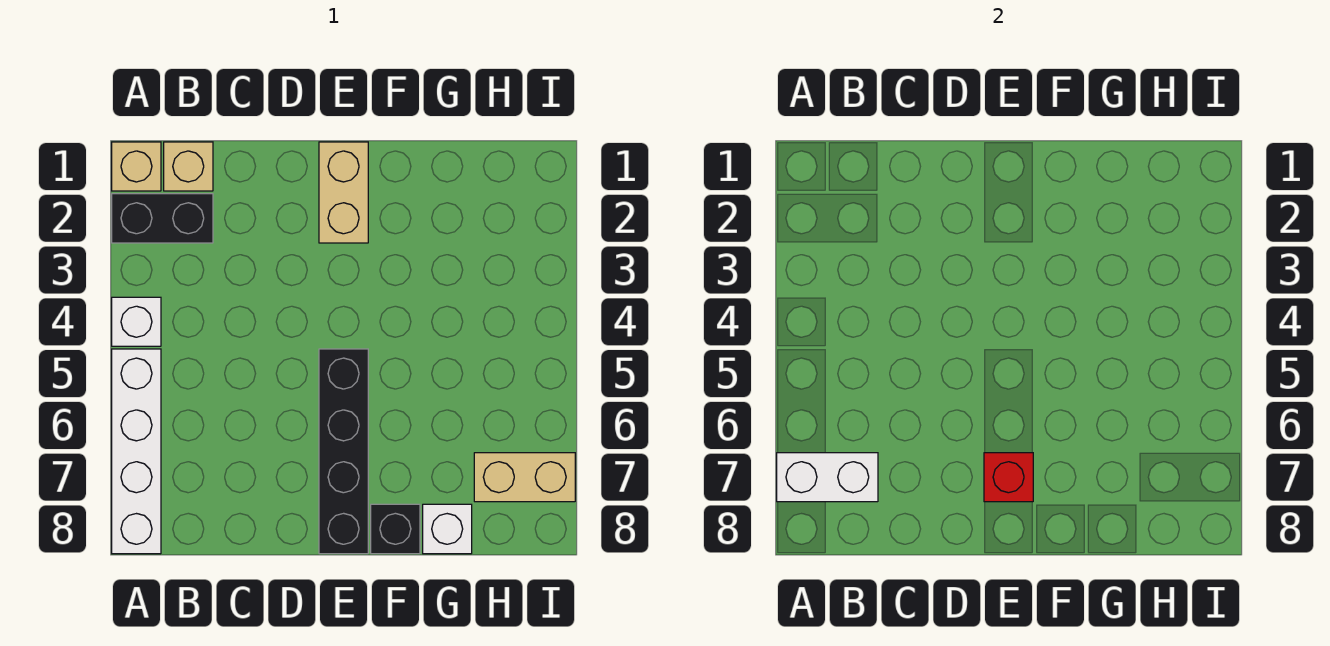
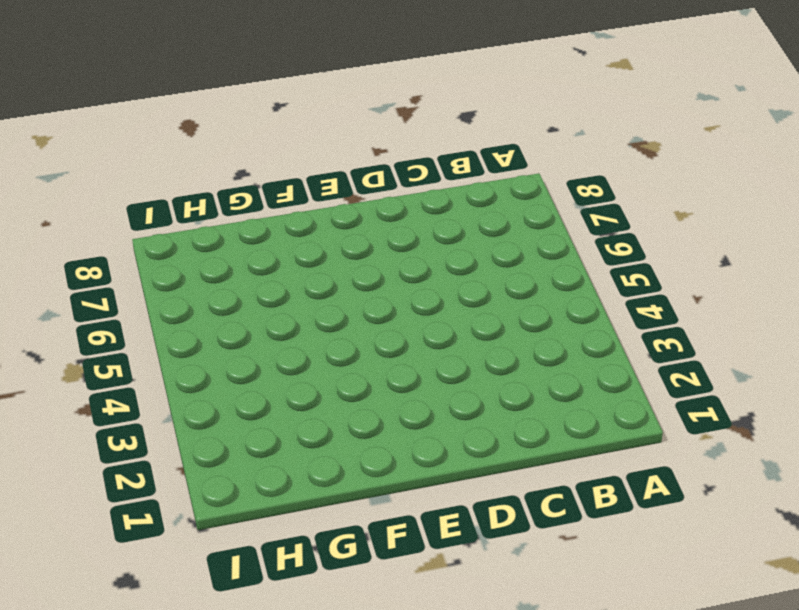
none -> tan brick A1 level 1
none -> black brick A2:B2 level 1
none -> white brick A4 level 1

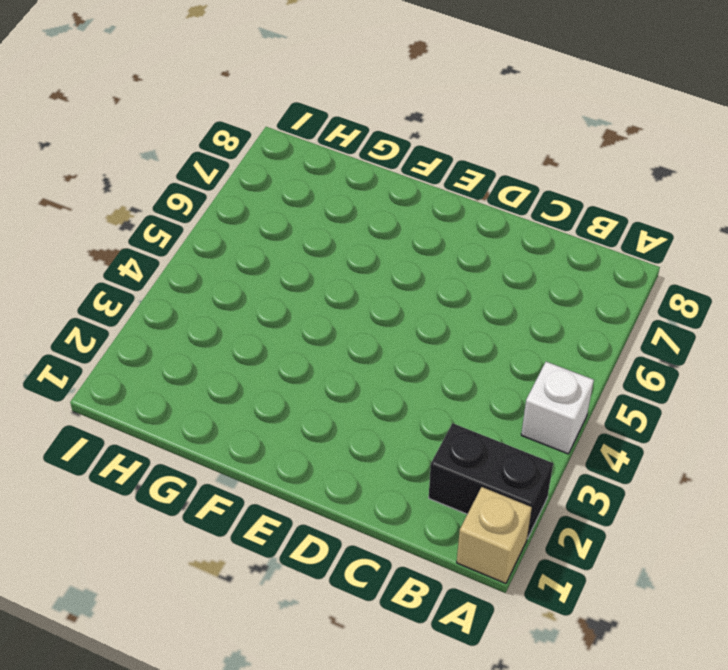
none -> white brick A5:A8 level 1
none -> tan brick B1 level 1
none -> tan brick E1:E2 level 1

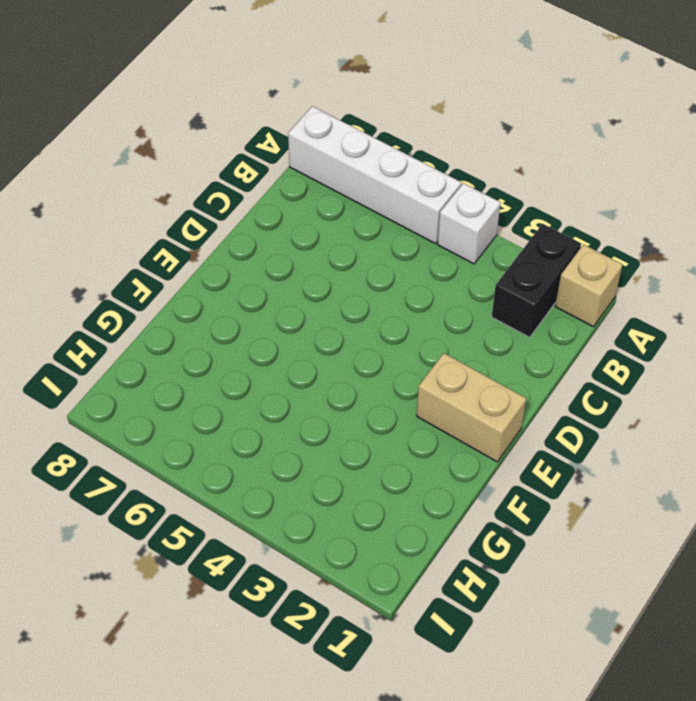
none -> tan brick B1 level 1
none -> black brick E5:E8 level 1
none -> black brick F8 level 1

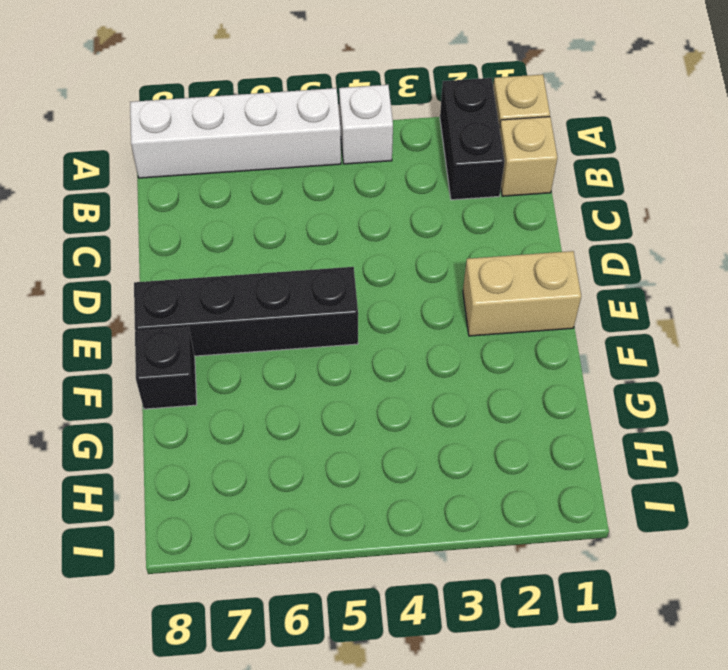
none -> white brick G8 level 1
none -> tan brick H7:I7 level 1
none -> white brick A7:B7 level 2

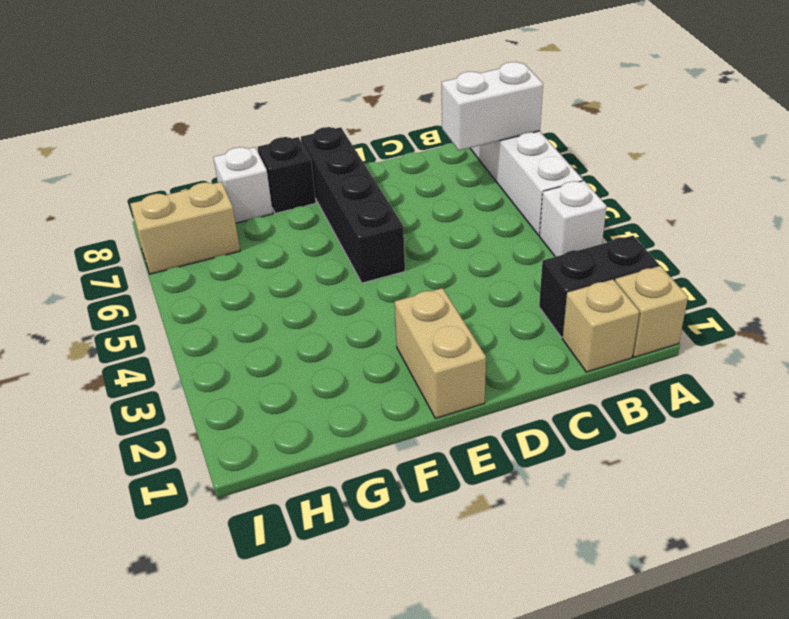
none -> red brick E7 level 2

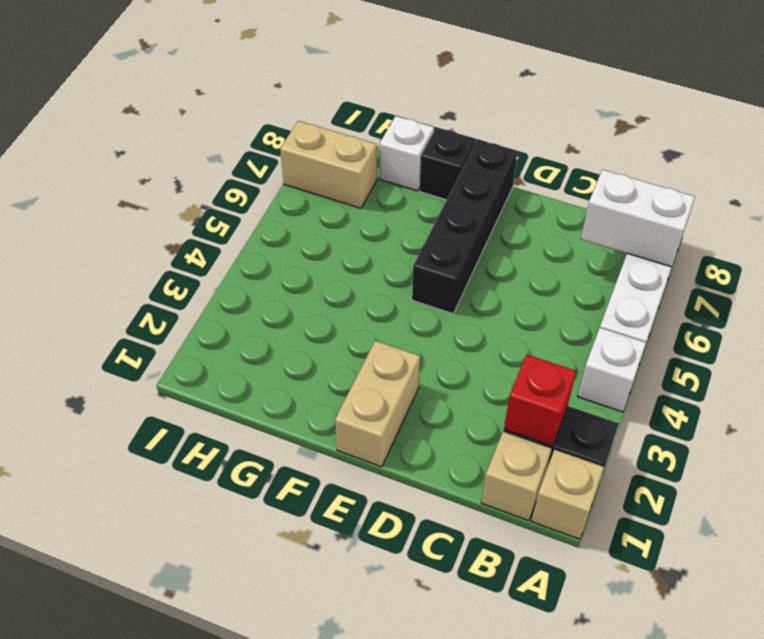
red brick B2 level 2 -> red brick E7 level 2

